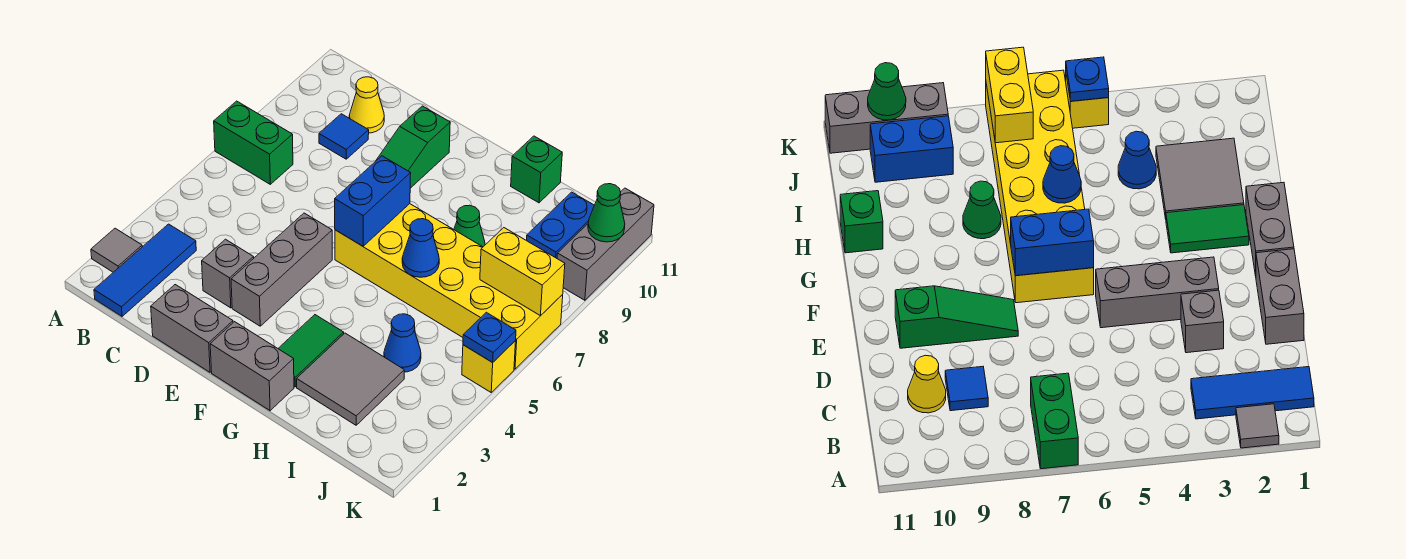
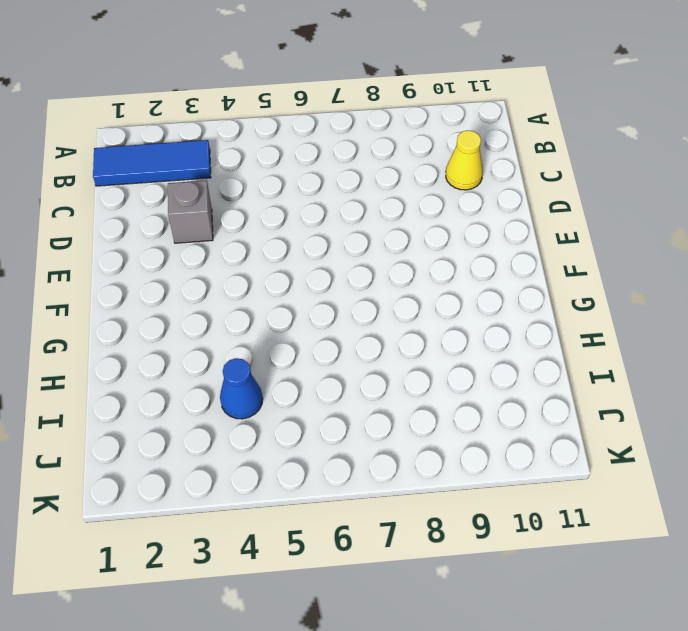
none -> grey tile A2 level 1
none -> green brick A7:B7 level 1
none -> blue tile C9 level 1

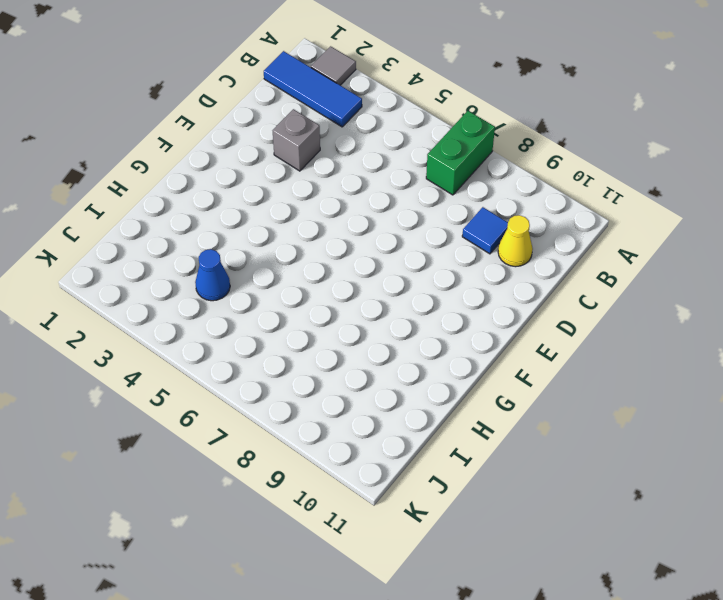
none -> grey brick D1:E1 level 1
none -> grey brick E3:E5 level 1
none -> green slope E8:E10 level 1 top 10

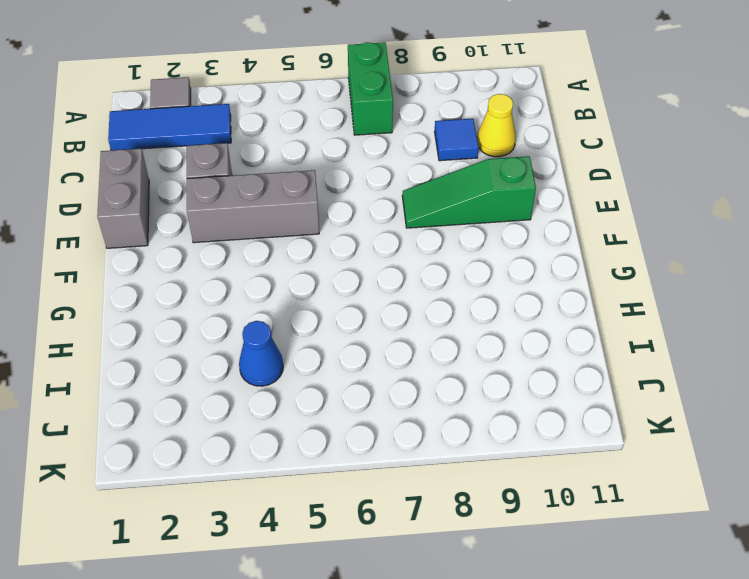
none -> grey brick F1:G1 level 1
none -> yellow brick F6:K7 level 1
none -> green tile G2:G3 level 1

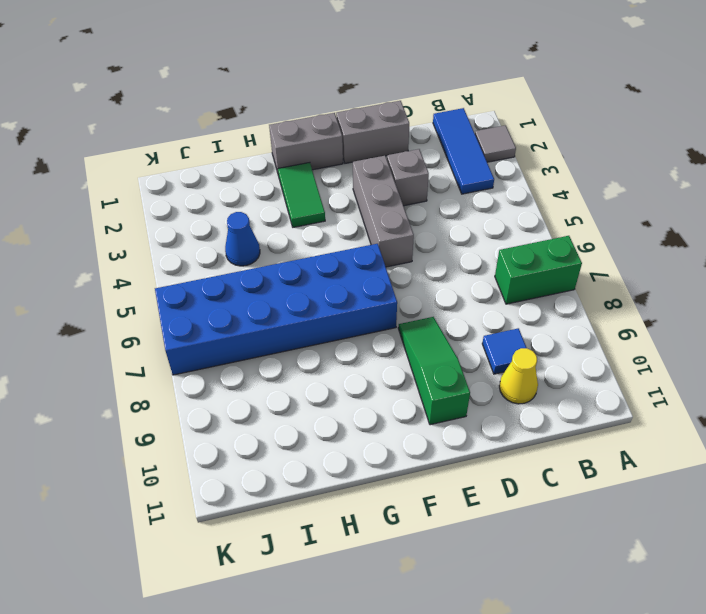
blue brick F6:K7 level 1 -> yellow brick F6:K7 level 1
none -> grey tile H2:I3 level 1
none -> green cone H8 level 1
none -> green brick H11 level 1

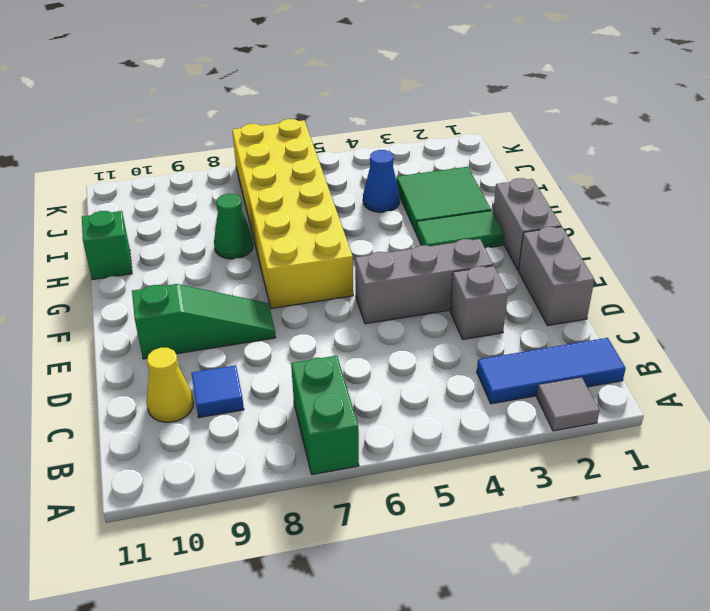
green tile H2:I3 level 1 -> grey tile H2:I3 level 1
none -> blue brick J9:J10 level 1
none -> yellow brick K5 level 1
none -> grey brick K9:K11 level 1

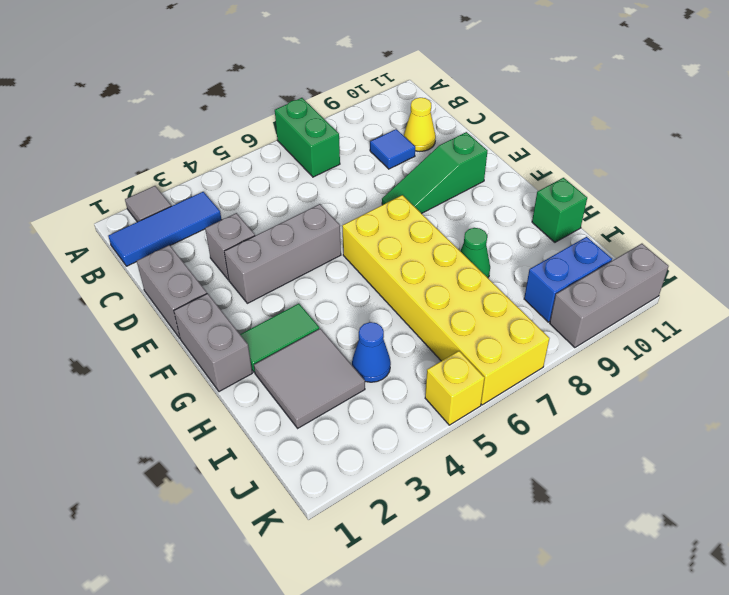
none -> blue brick F6:F7 level 2
none -> blue cone H6 level 2
none -> yellow brick J7:K7 level 2

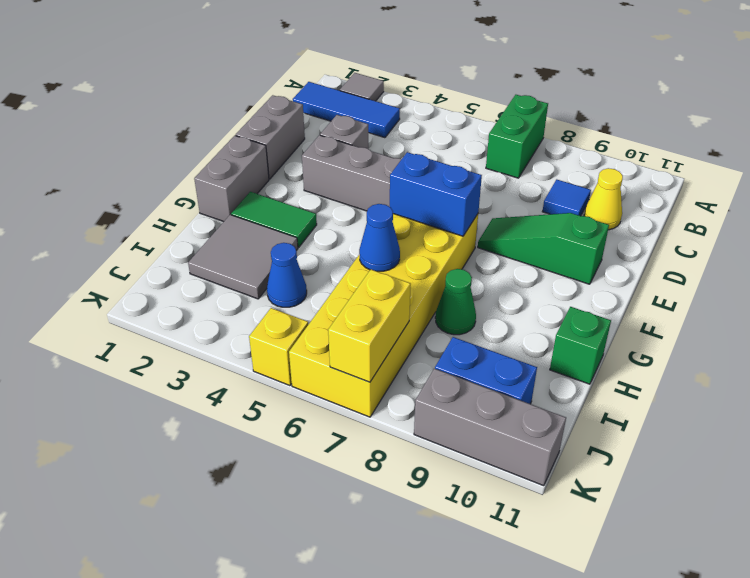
none -> blue plate K5 level 2
none -> green cone K10 level 2

